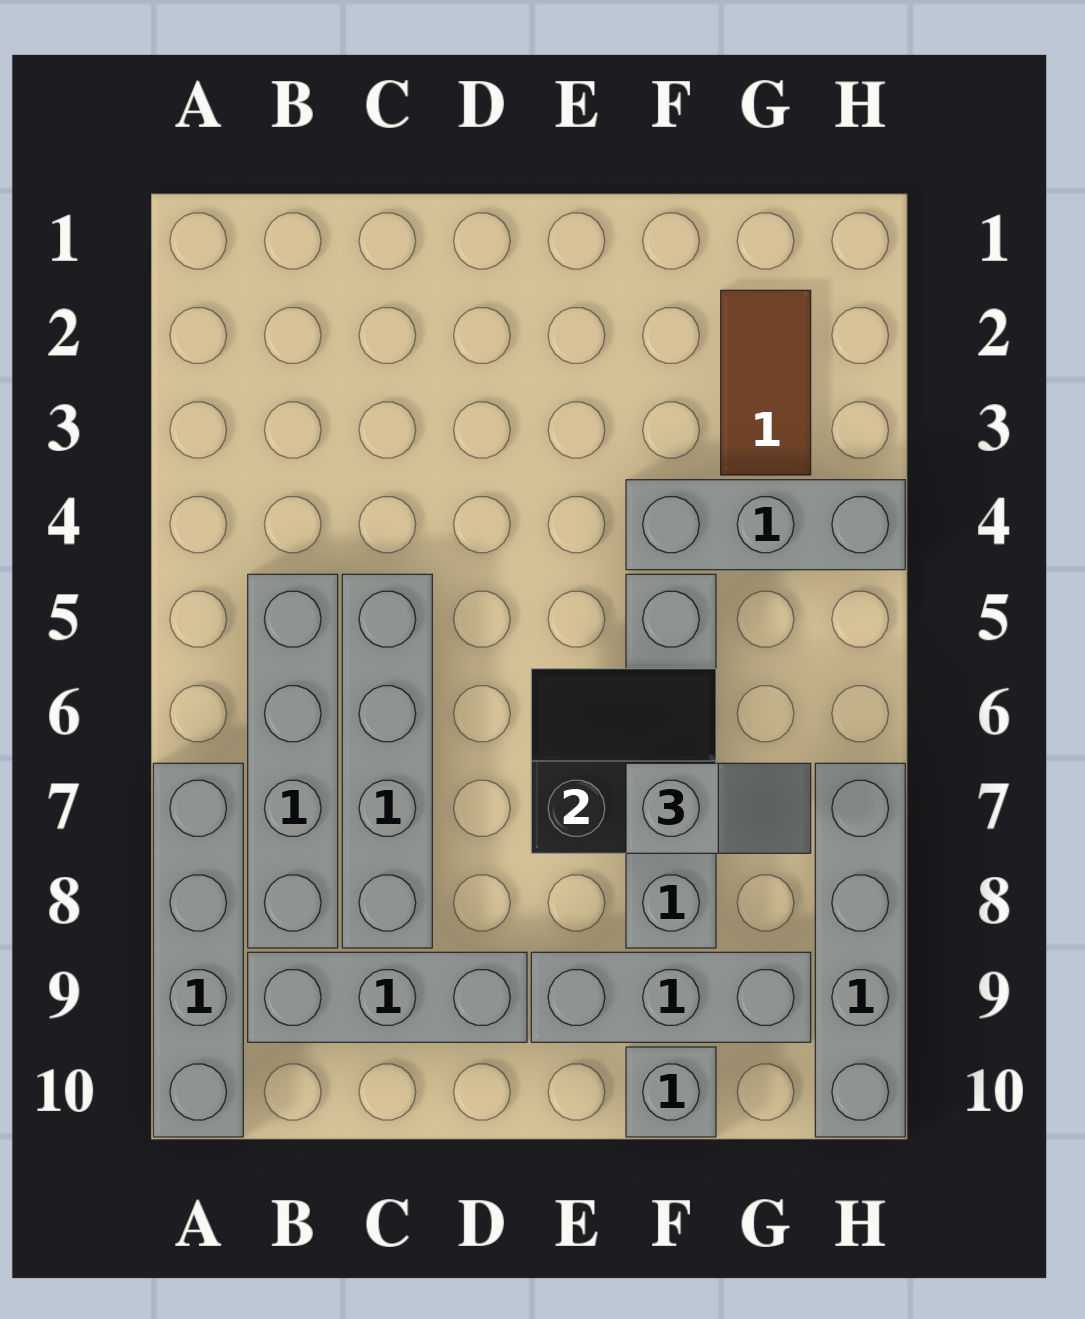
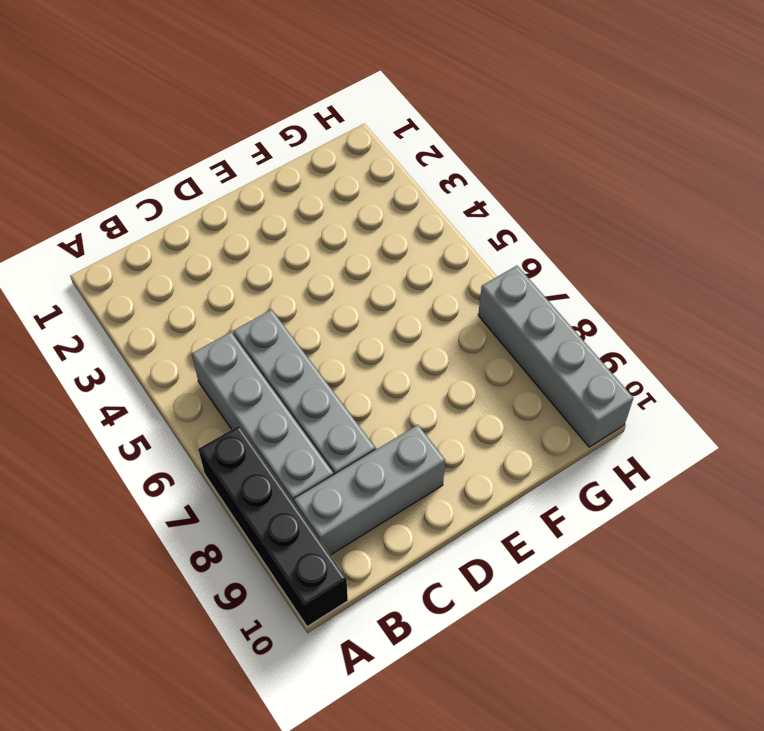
black brick A7:A10 level 1 -> grey brick A7:A10 level 1
none -> grey brick E9:G9 level 1
none -> grey brick F4:H4 level 1
none -> grey brick F5:F8 level 1

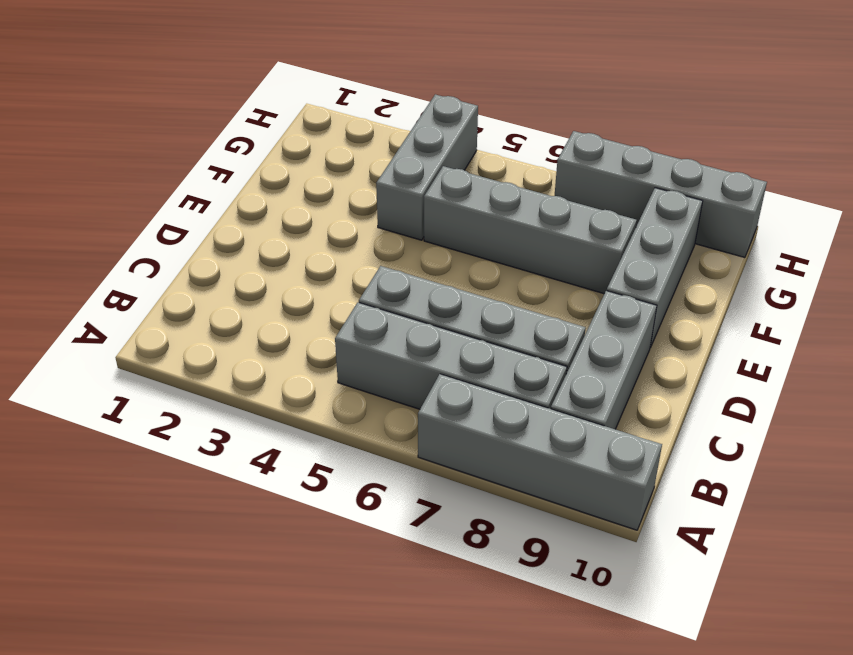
none -> grey brick F10 level 1
none -> brown tile G2:G3 level 1
none -> black slope E6:F7 level 2 top 7

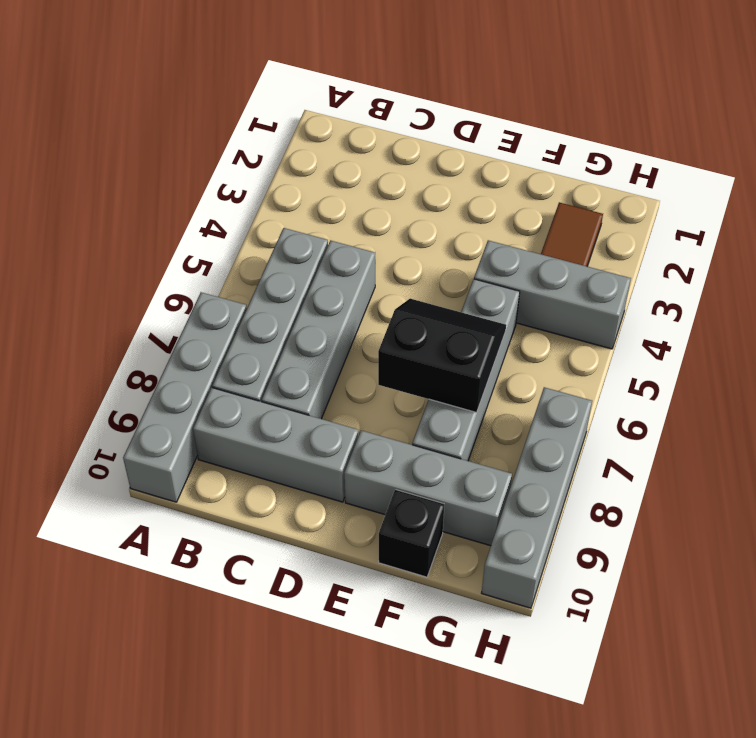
black brick F10 level 1 -> grey brick F10 level 1
none -> grey slope F7:G7 level 3 top F

